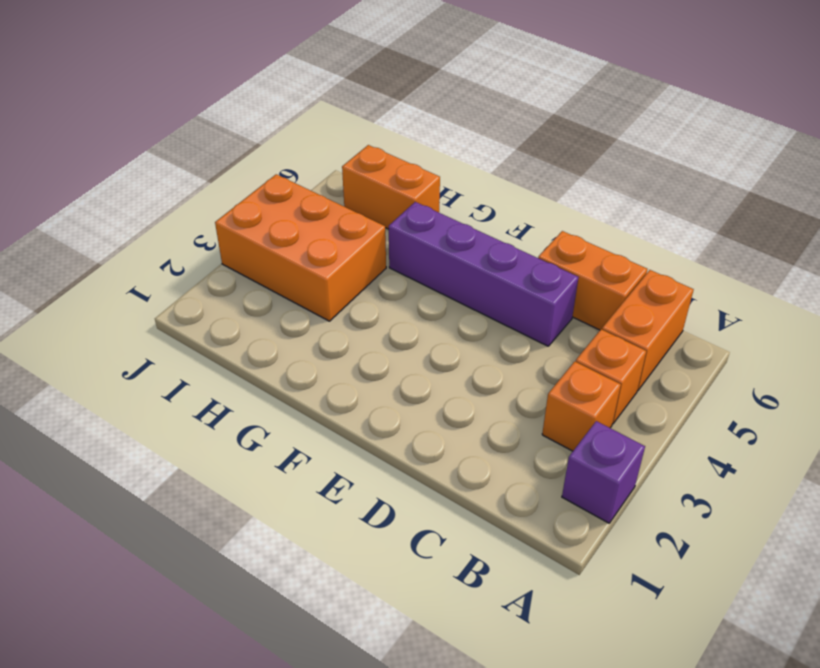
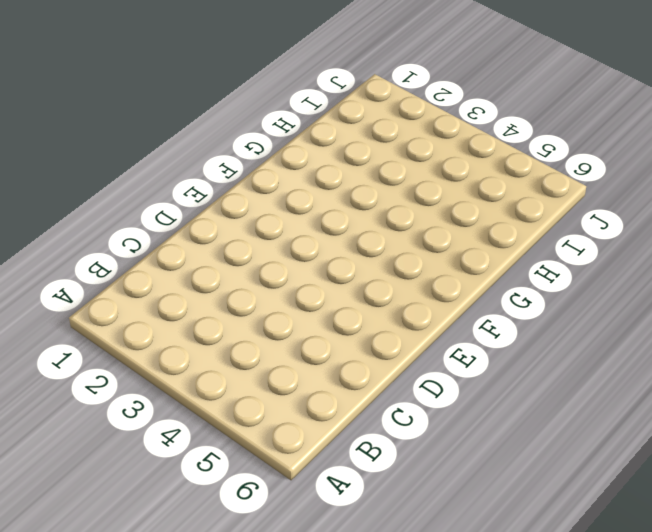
none -> purple brick A2 level 1
none -> orange brick B3 level 1

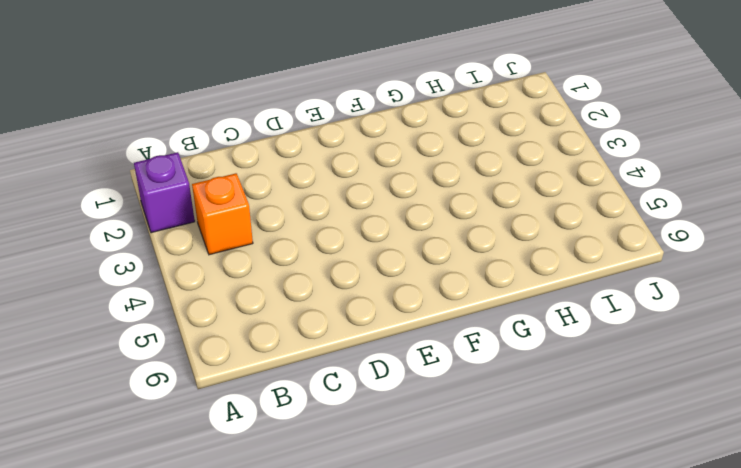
none -> orange brick B4 level 1
none -> orange brick B5:B6 level 1

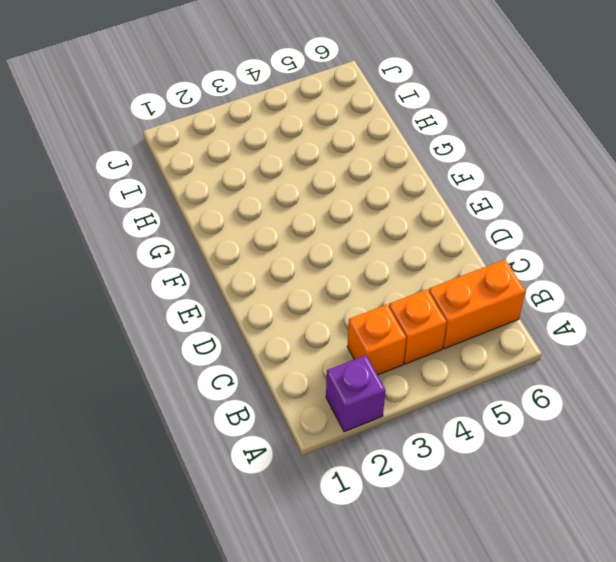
none -> orange brick C6:D6 level 1
none -> purple brick D5:G5 level 1

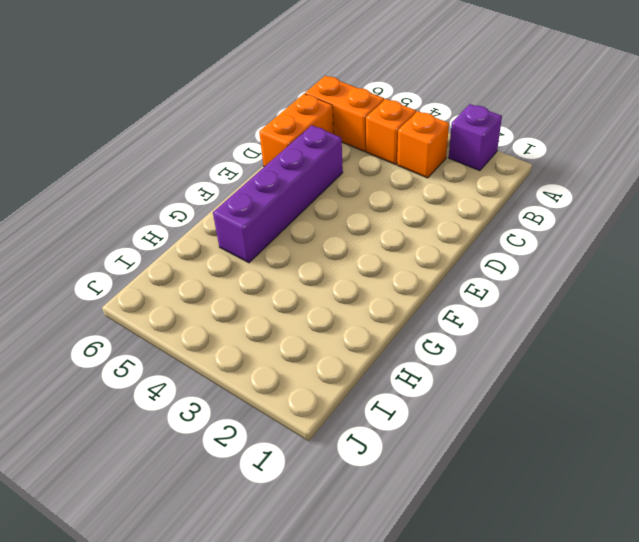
none -> orange brick H3:J4 level 1
none -> orange brick H6:I6 level 1

